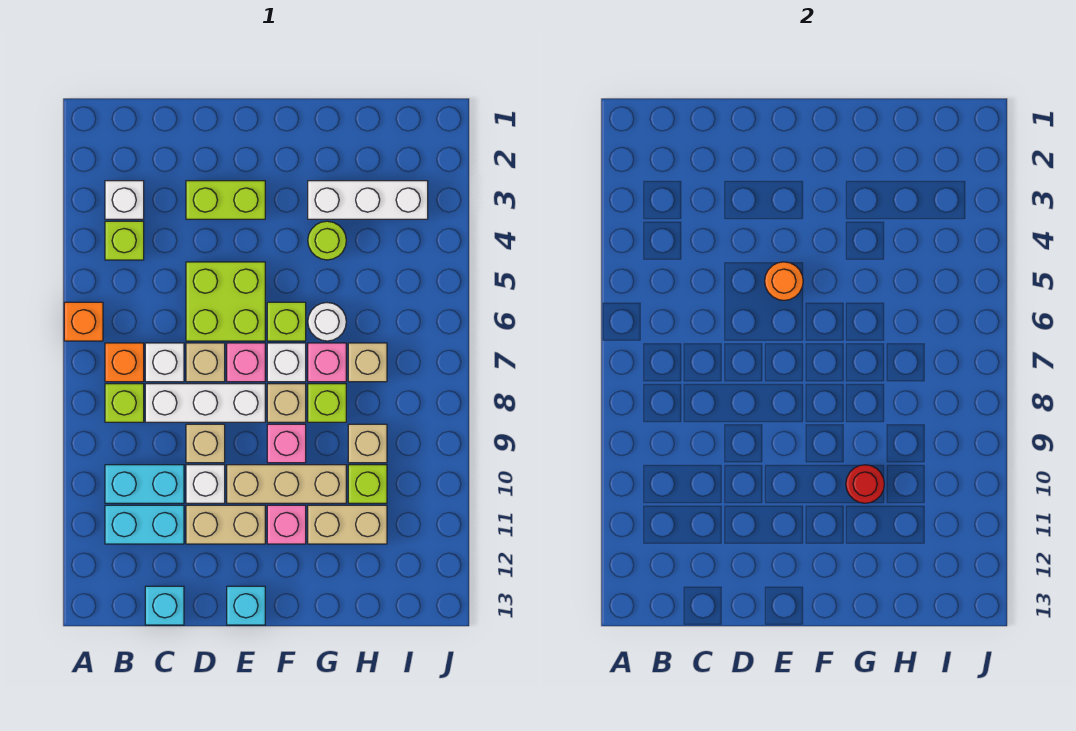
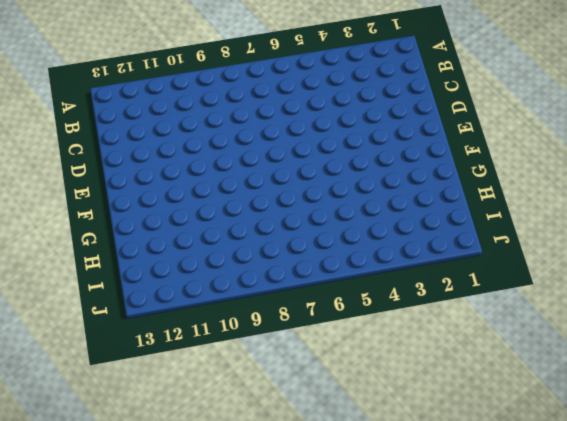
none -> orange brick A6 level 1
none -> white brick B3 level 1
none -> lime brick B4 level 1
none -> orange brick B7 level 1

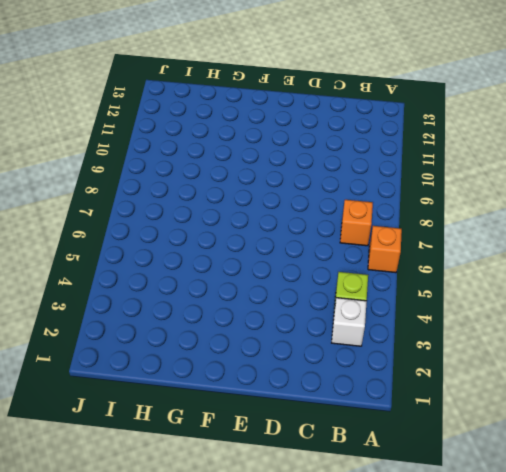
none -> lime brick B8 level 1
none -> cyan brick B10:C10 level 1
none -> cyan brick B11:C11 level 1
none -> white brick C7 level 1

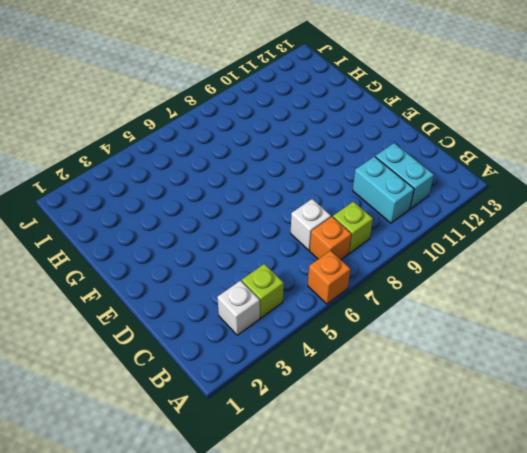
none -> white brick C8:E8 level 1
none -> cyan brick C13 level 1
none -> lime brick D3:E3 level 1
none -> lime brick D5:E6 level 1

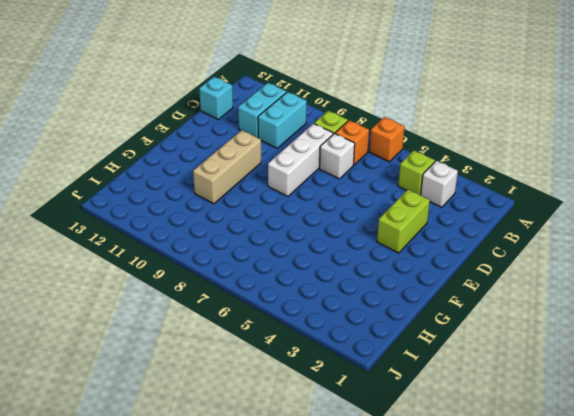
none -> lime brick D5:E6 level 1
none -> tan brick D7 level 1
none -> tan brick D9 level 1
none -> white brick D10 level 1

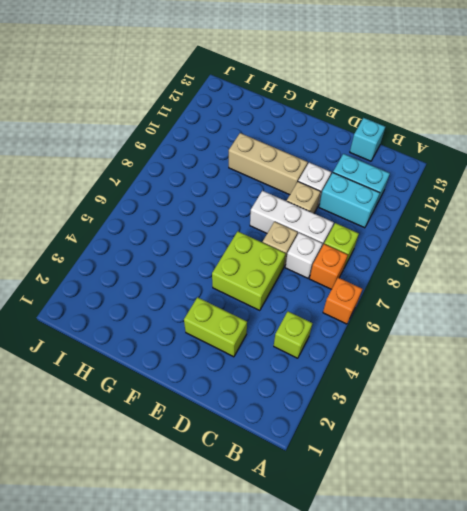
none -> white brick B3 level 1
none -> tan brick D11:E11 level 1
none -> pink brick E7 level 1
none -> cyan brick E13 level 1

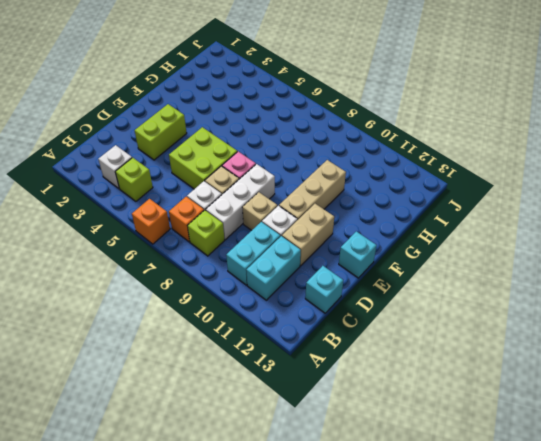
none -> lime brick F6 level 1
none -> white brick F7 level 1
none -> tan brick F8 level 1
none -> pink brick F9 level 1

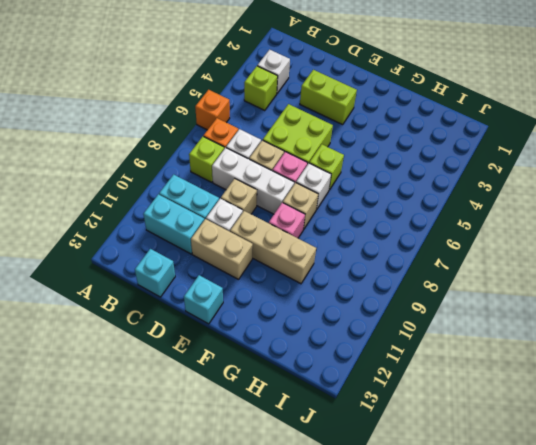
none -> pink brick F11 level 1
none -> white brick G3:I3 level 1
none -> lime round brick G4 level 1
none -> white round brick G6 level 1

